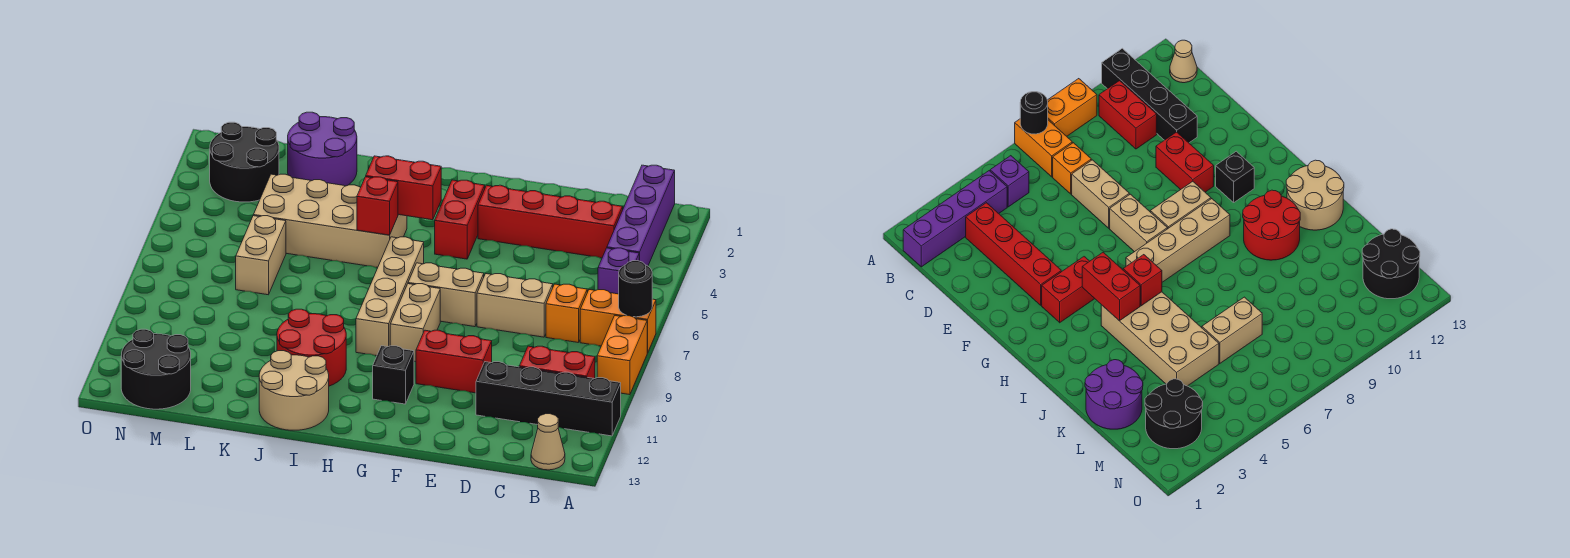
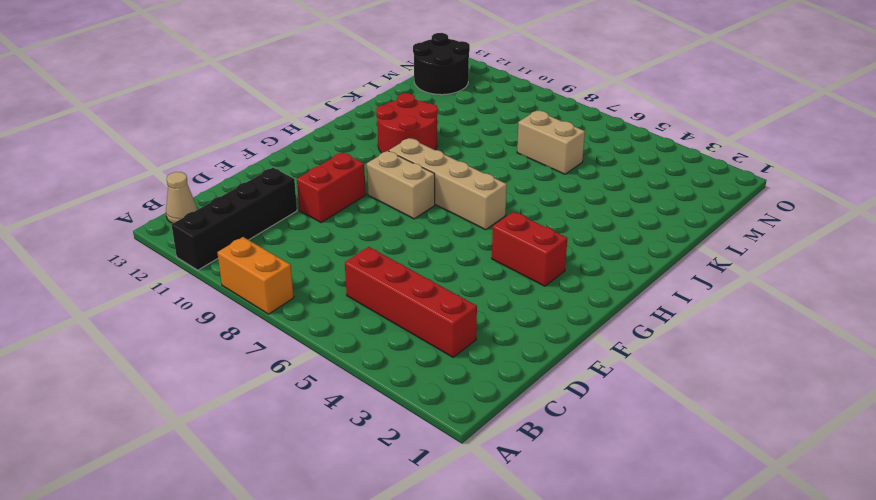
red brick C3:C6 level 1 -> red brick C3:F3 level 1
none -> orange brick A7:B7 level 1
none -> purple brick B1:B4 level 1
none -> purple brick B5 level 1

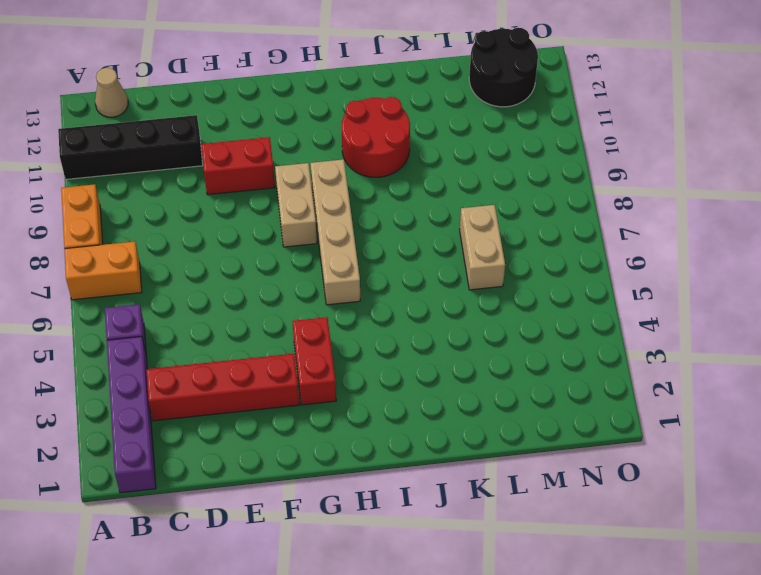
none -> red brick B10:C10 level 1
none -> orange brick C7 level 1
none -> tan brick D7:E7 level 1

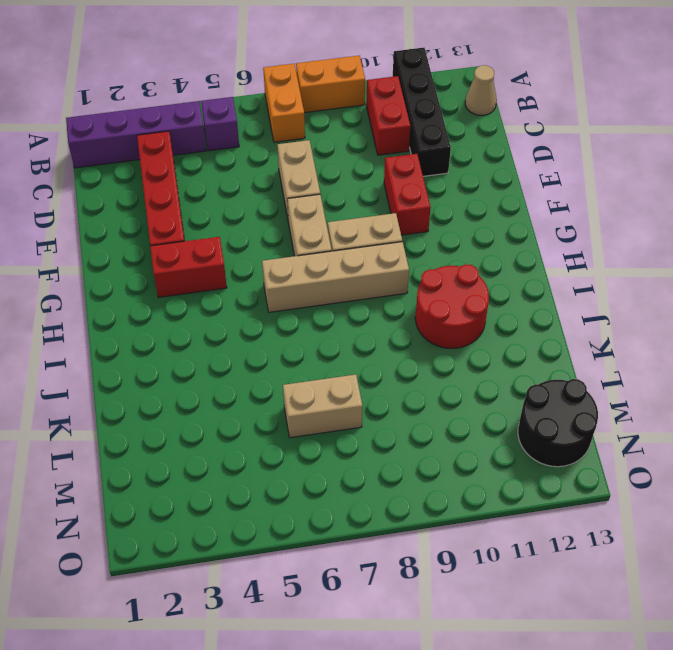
none -> orange brick C7 level 1
none -> black brick G11 level 1
none -> tan brick I4:L5 level 1

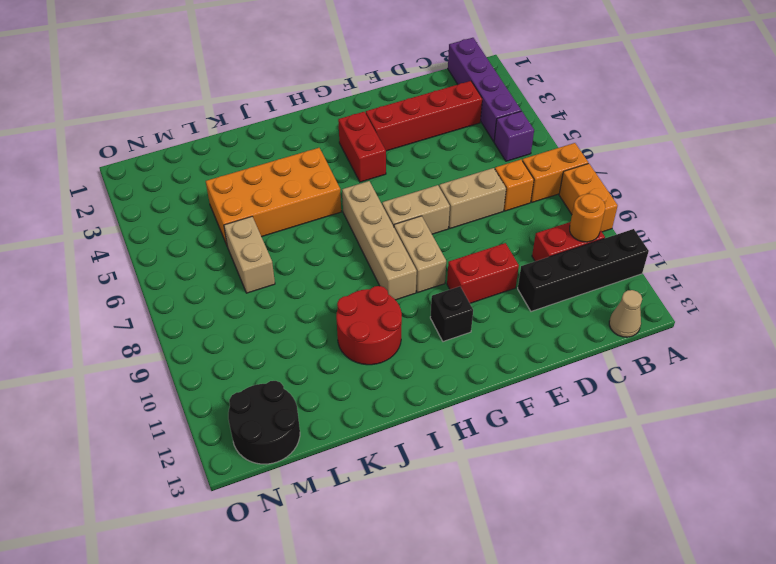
orange round brick B10 level 2 -> none
orange brick I4:L5 level 1 -> tan brick I4:L5 level 1
none -> tan round brick I12:J13 level 1
none -> purple round brick K1:L2 level 1
none -> black round brick M2:N3 level 1

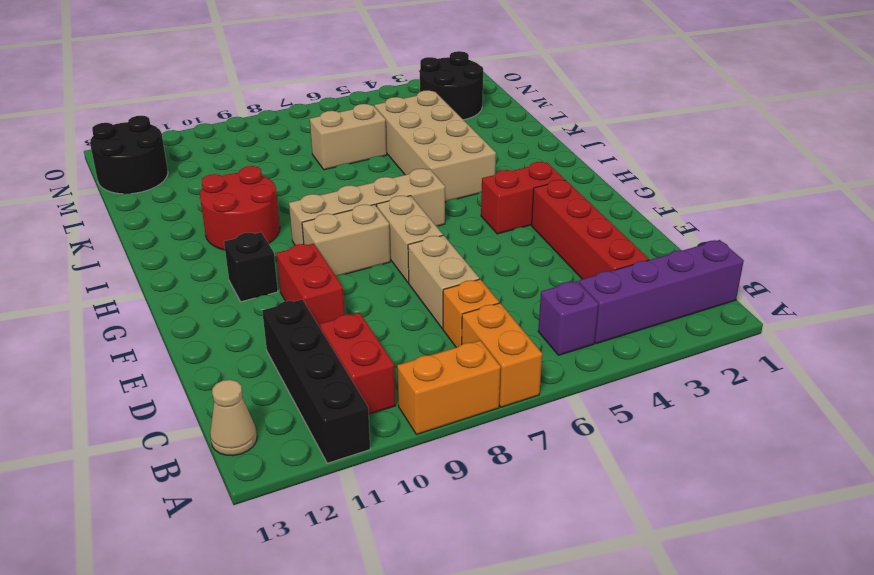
none -> tan round brick I12:J13 level 1
none -> purple round brick K1:L2 level 1
none -> black round brick A7 level 2

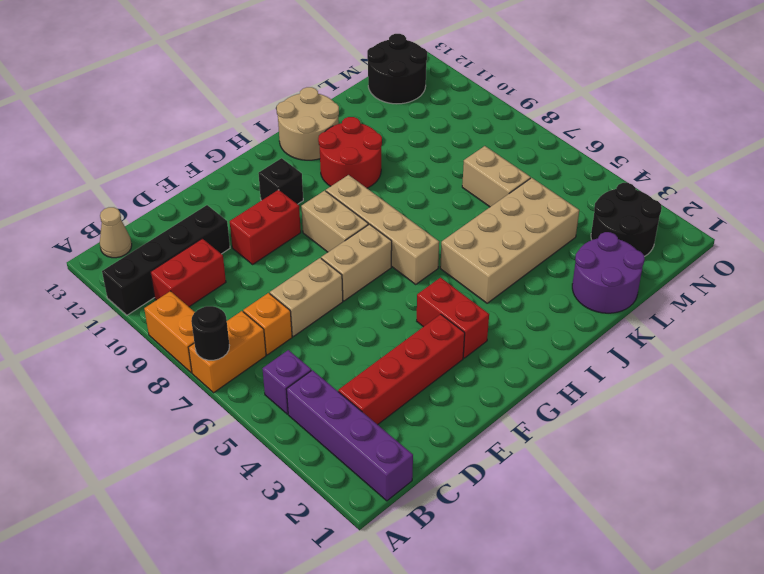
none -> red brick H4:I4 level 2
none -> red brick I5 level 2

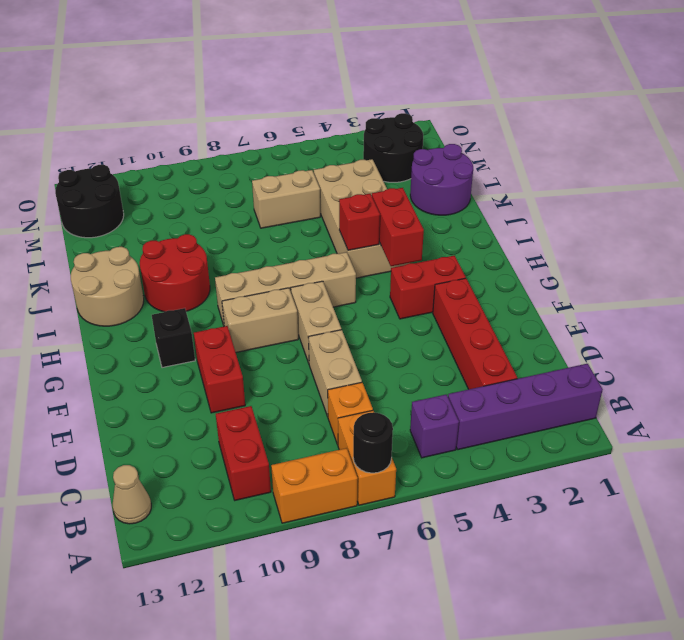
none -> black brick A11:D11 level 1

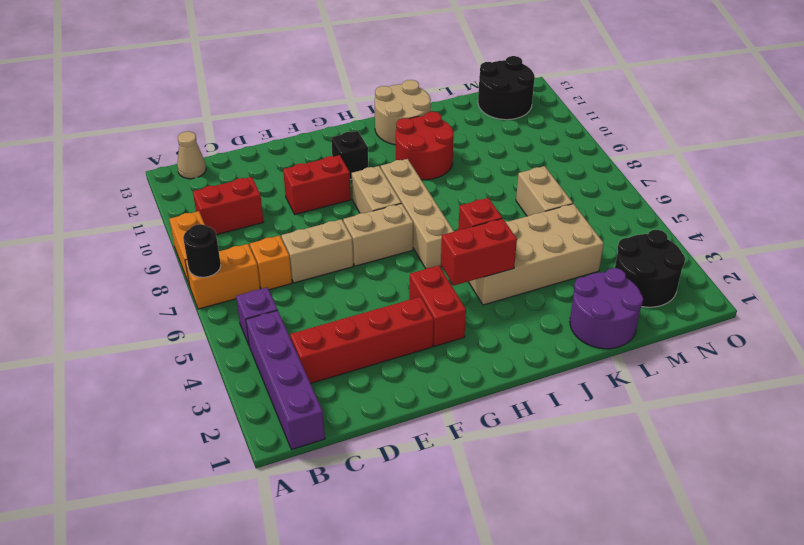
none -> black brick A11:D11 level 1

